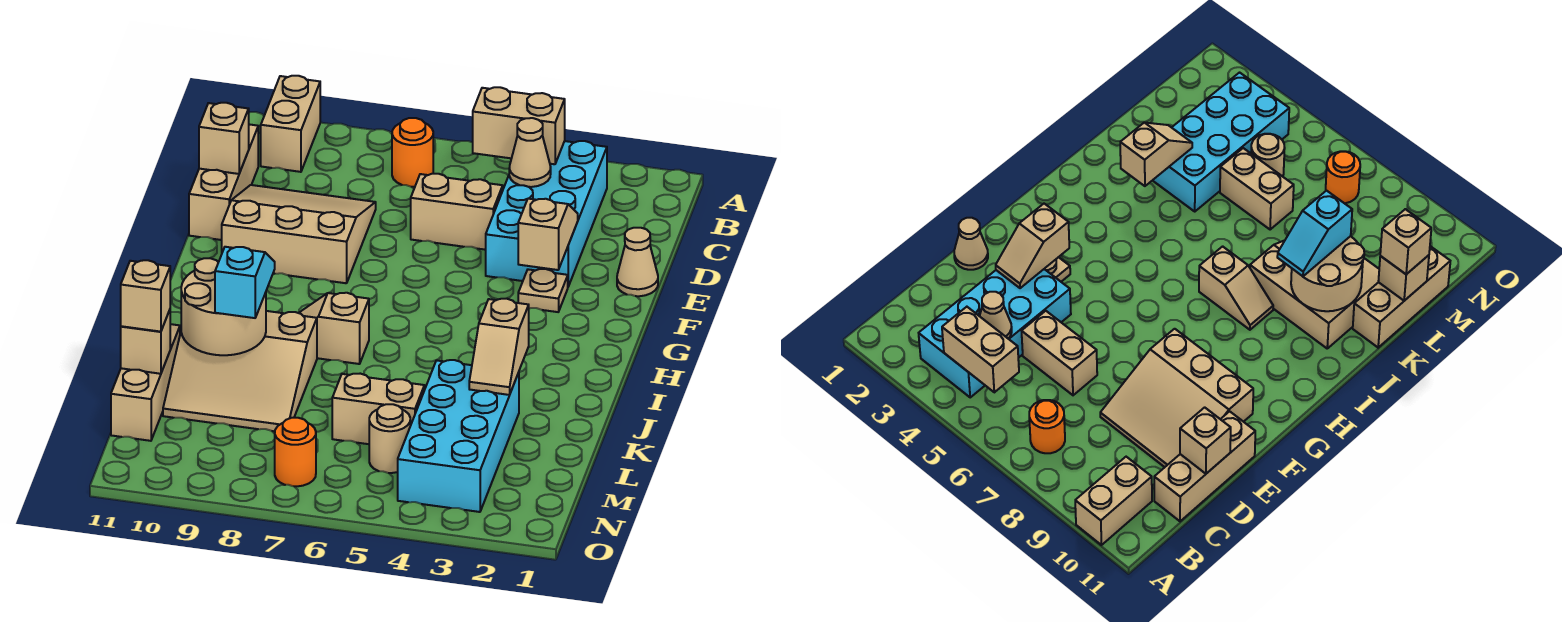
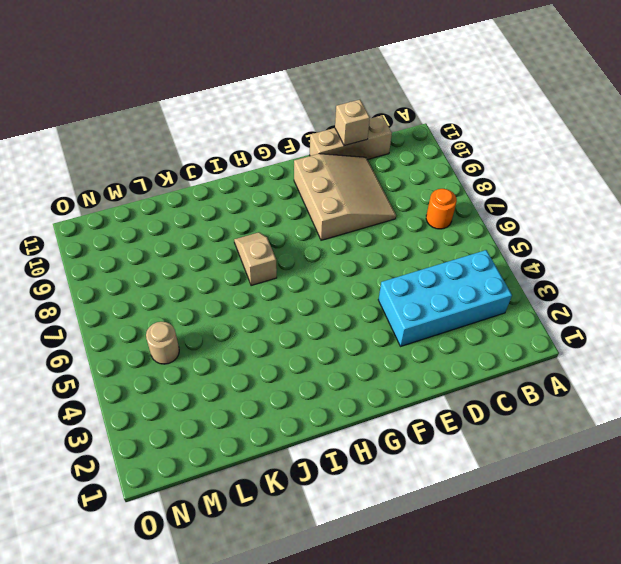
none -> tan brick A10:B10 level 1
none -> tan brick D5:D6 level 1
none -> tan cone E1 level 1

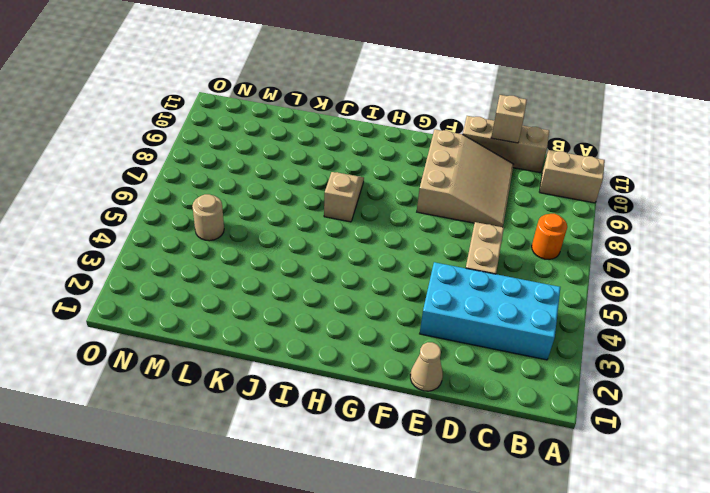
none -> tan plate F3 level 1
none -> tan slope J8:L10 level 1 top J
none -> cyan brick K3:N4 level 1

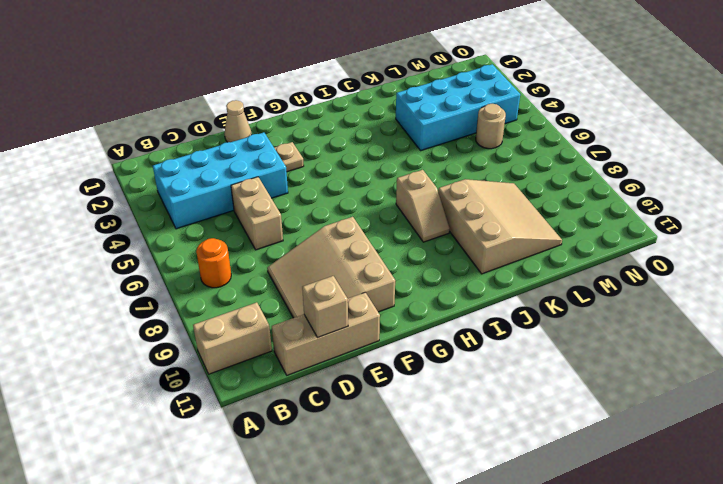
none -> tan brick K11:M11 level 1
none -> tan brick L5:L6 level 1
none -> orange round brick N7 level 1

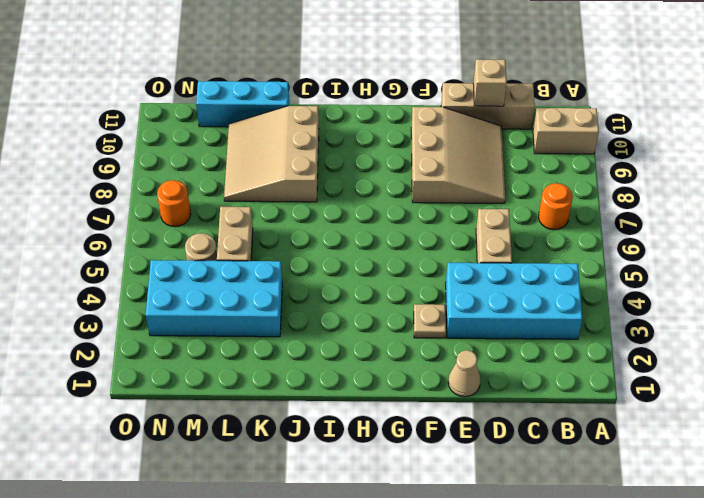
cyan brick K11:M11 level 1 -> tan brick K11:M11 level 1
none -> tan slope I7:I8 level 1 top 7
none -> tan brick B4:B5 level 2
none -> tan cone C4 level 2

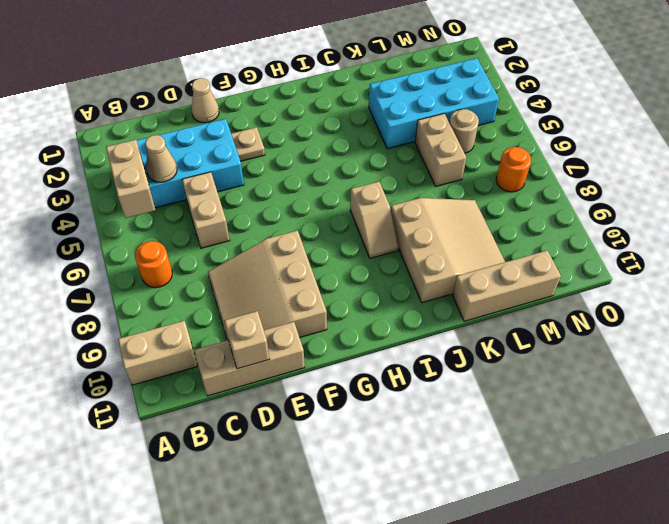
none -> tan slope E3:F3 level 2 top F
none -> tan slope J3:K3 level 2 top J
none -> tan round brick J9:K10 level 2

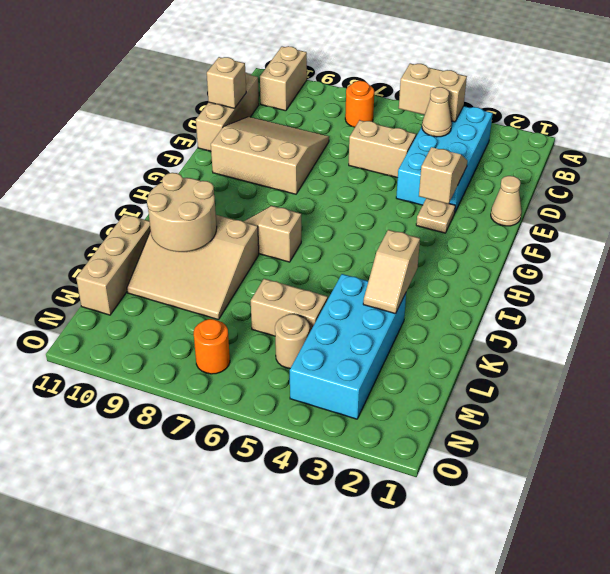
none -> tan brick L11 level 2
none -> cyan slope J9:K9 level 3 top K
none -> tan brick L11 level 3

